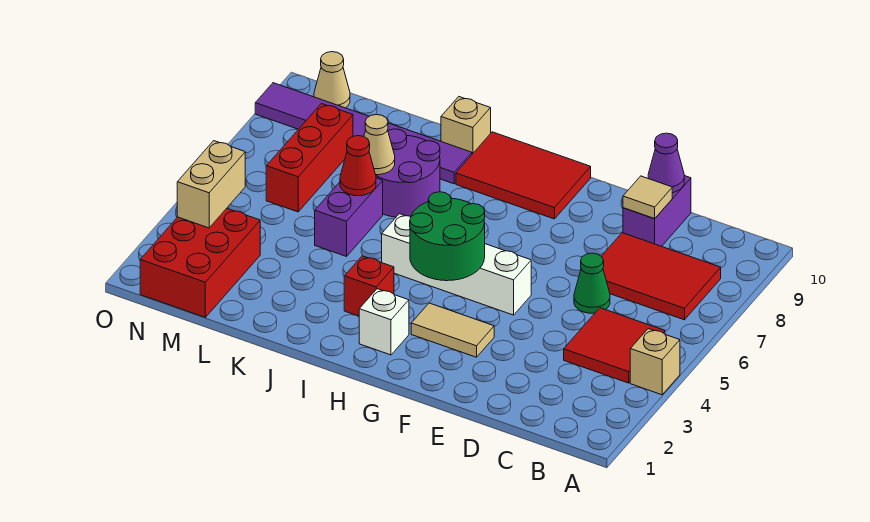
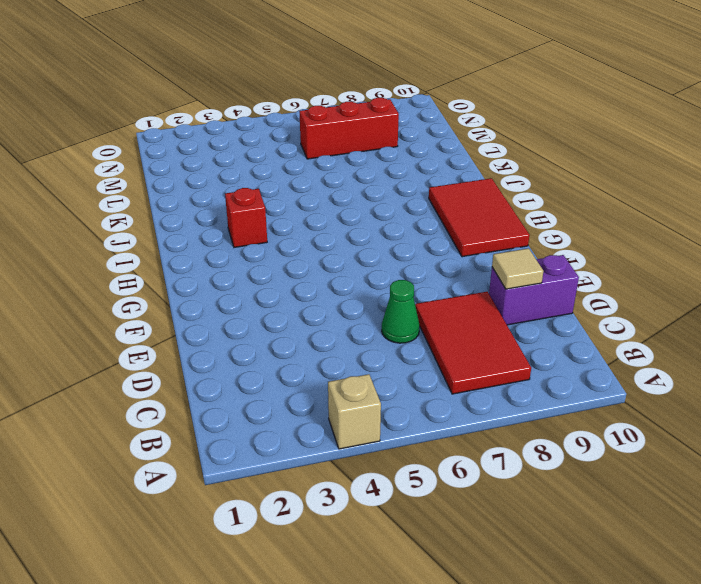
none -> red tile B4:C5 level 1
none -> tan tile F3:G3 level 1
none -> white brick F5:I5 level 1

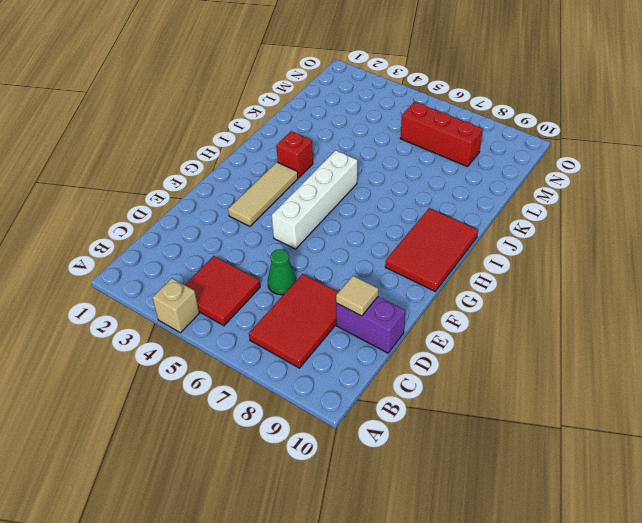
tan tile F3:H3 level 1 -> tan tile F3:G3 level 1
none -> white brick H2 level 1
none -> purple round brick J7:K8 level 1
none -> purple tile J9:O9 level 1

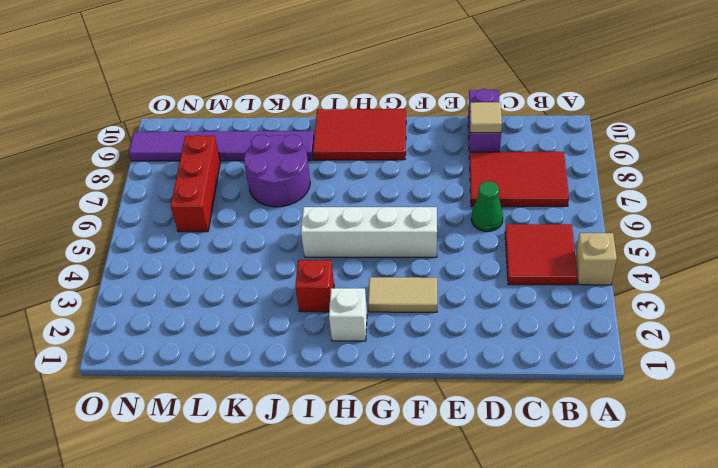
none -> tan brick J10 level 1
none -> purple brick K5:K6 level 1
none -> red brick M1:N3 level 1

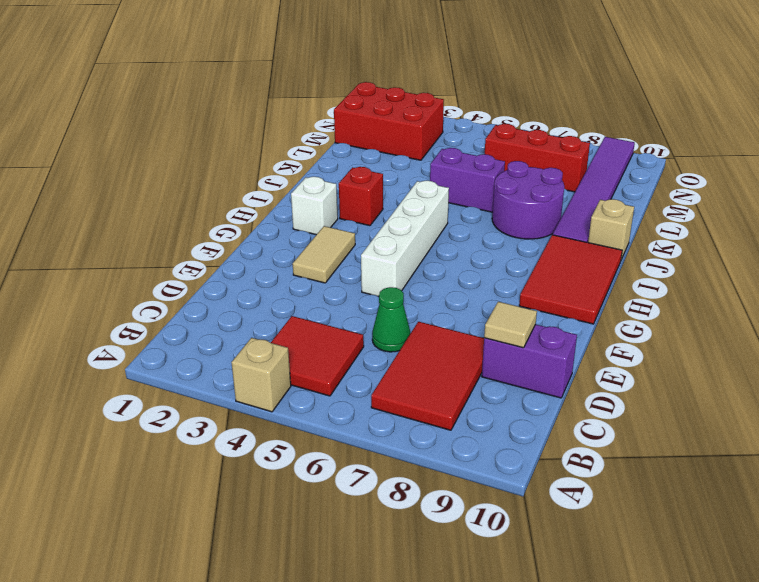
none -> tan cone N10 level 1
none -> purple cone D10 level 2
none -> green round brick G4:H5 level 2

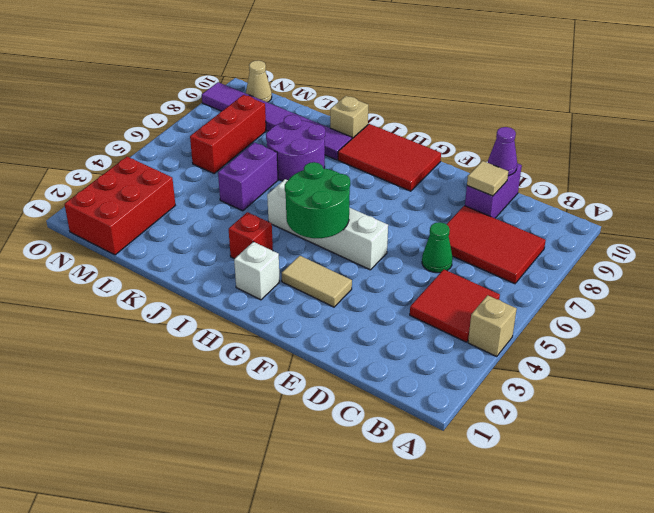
none -> red cone K6 level 2
none -> tan cone K7 level 2
none -> tan brick N3:N4 level 2

